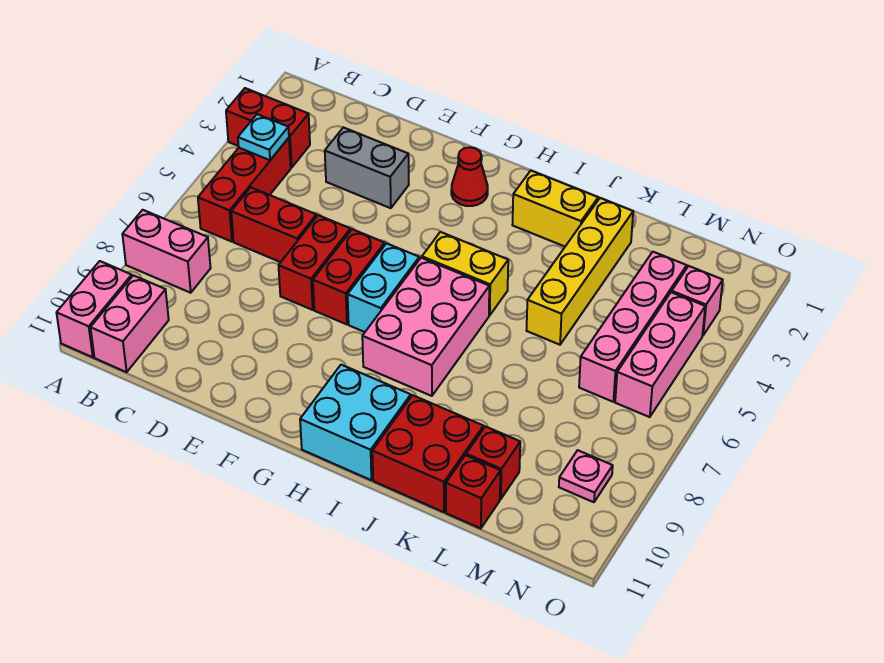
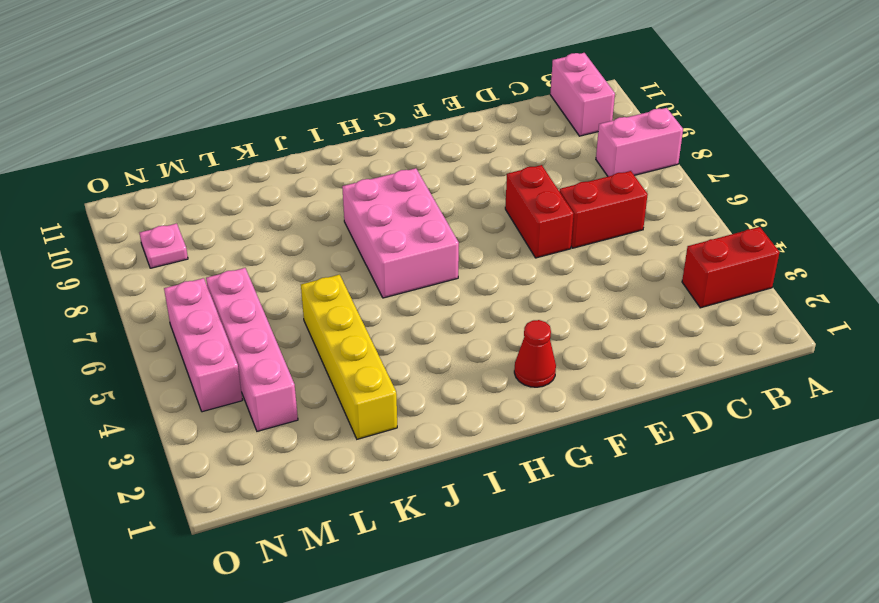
none -> pink brick A10:A11 level 1
none -> red brick B4:B6 level 1
none -> grey brick D3:E3 level 1

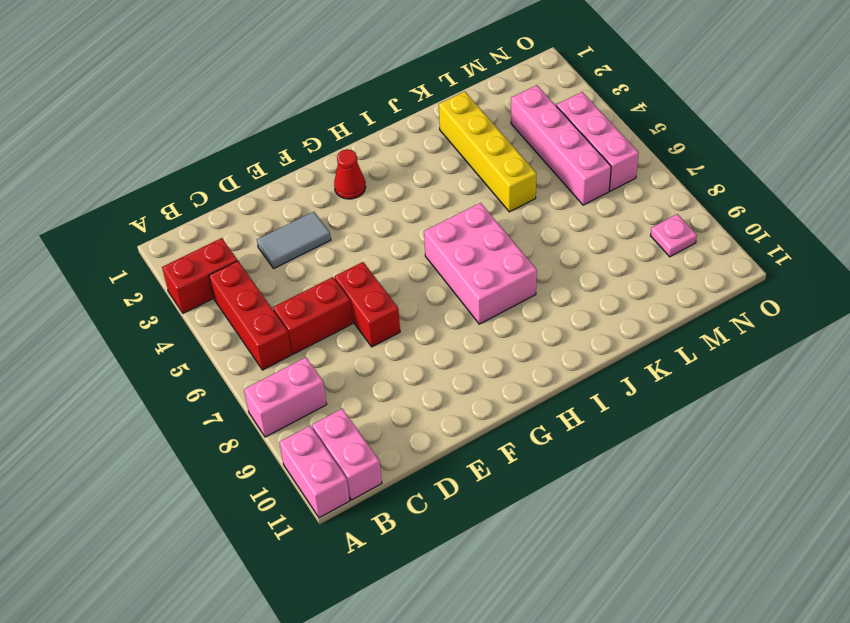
grey tile D3:E3 level 1 -> grey brick D3:E3 level 1
none -> red brick F6:F7 level 1
none -> cyan brick G6:G7 level 1
none -> yellow brick H5:I5 level 1

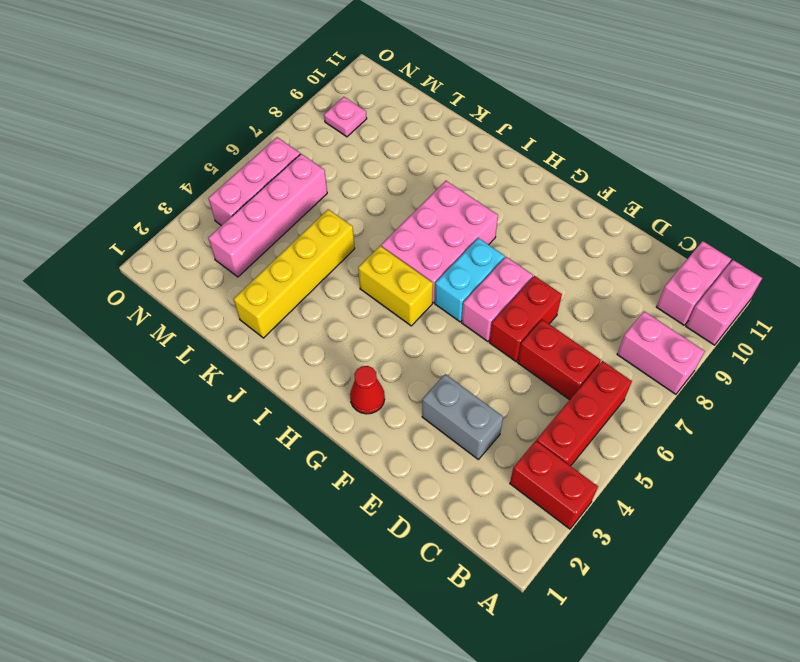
pink brick F6:F7 level 1 -> red brick F6:F7 level 1
none -> cyan brick H10:I11 level 1
none -> yellow brick I2:J2 level 1
none -> red brick J10:K11 level 1

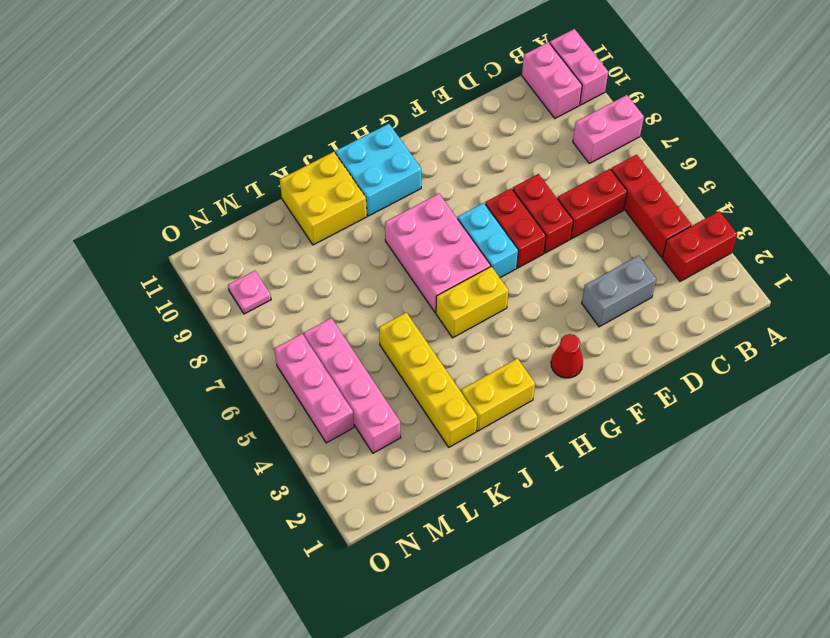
yellow brick J10:K11 level 1 -> red brick J10:K11 level 1
none -> red brick L10 level 1
none -> red brick L11 level 1
none -> pink brick N3 level 1

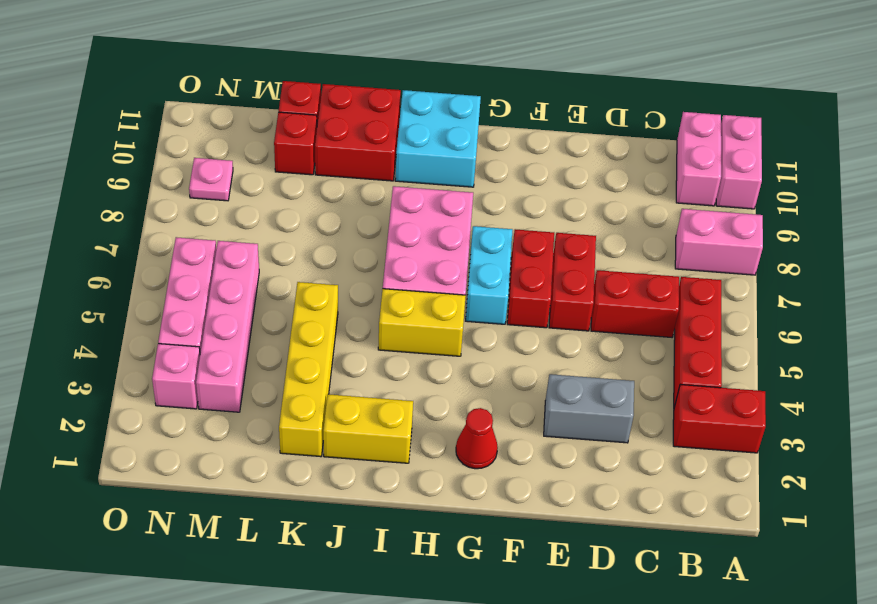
none -> cyan plate B4 level 2

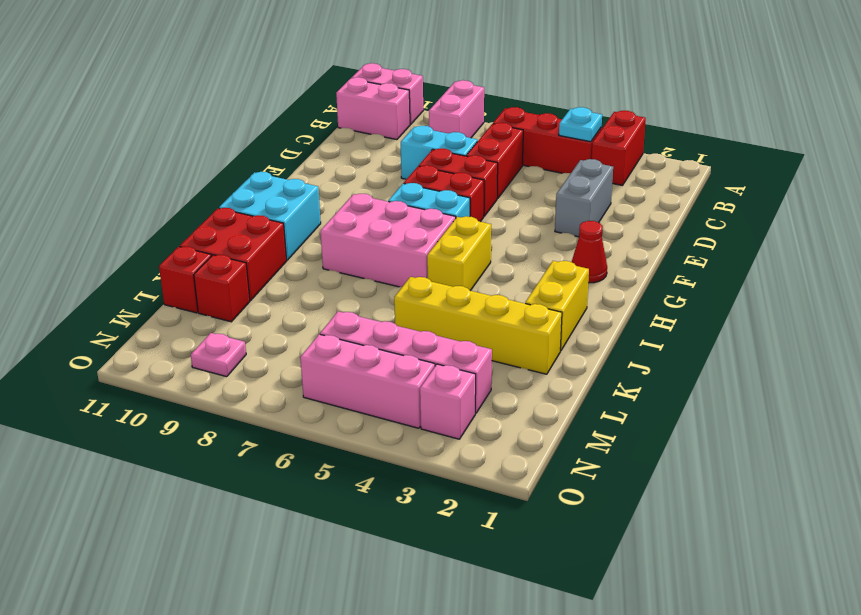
cyan brick D7:D8 level 1 -> none

